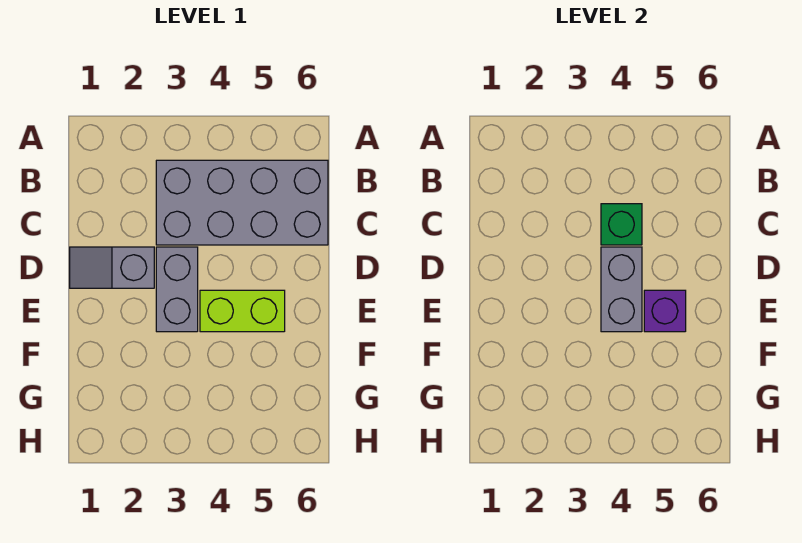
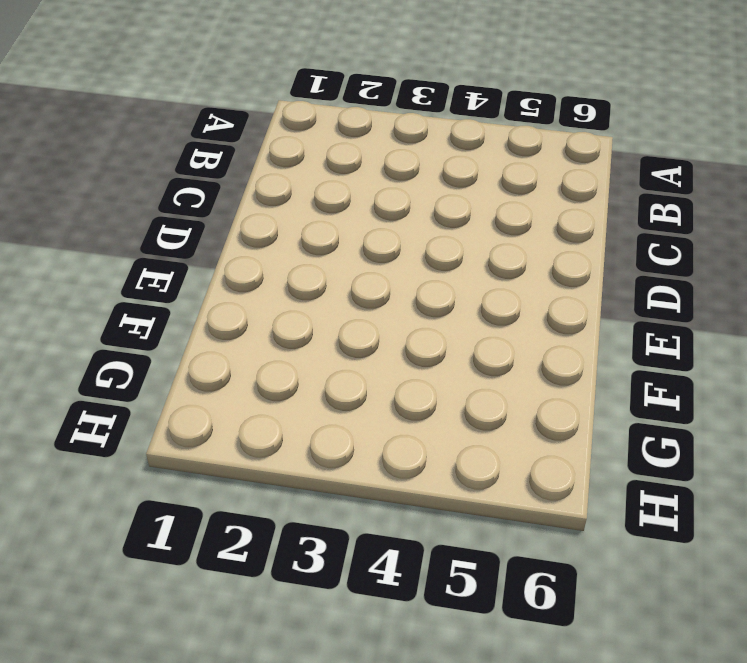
none -> grey brick B3:C6 level 1
none -> grey slope D1:D2 level 1 top 2

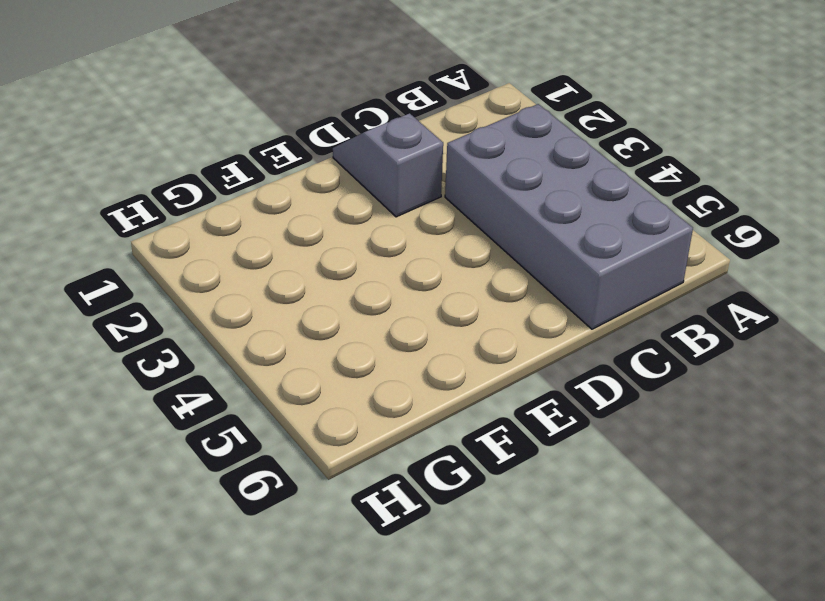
none -> grey brick D3:E3 level 1
none -> lime brick E4:E5 level 1

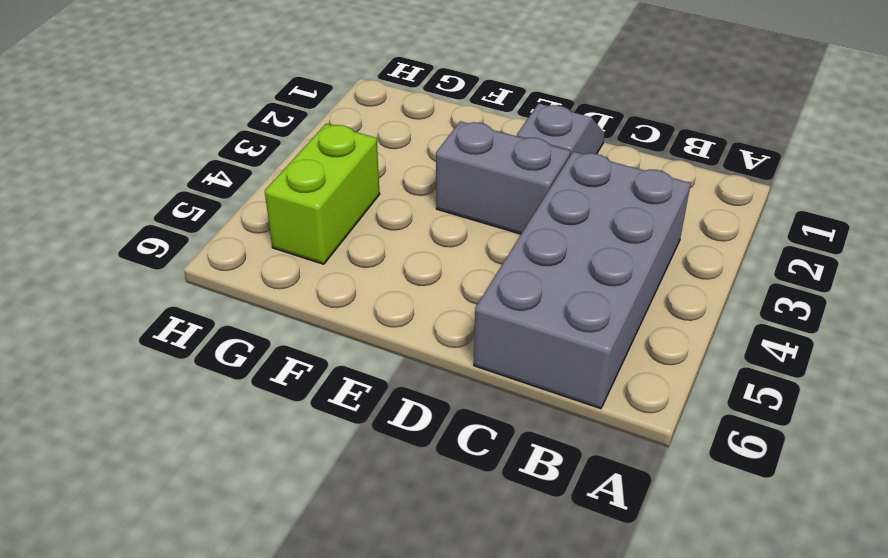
lime brick G4:G5 level 1 -> lime brick E4:E5 level 1
none -> green brick C4 level 2
none -> grey brick D4:E4 level 2

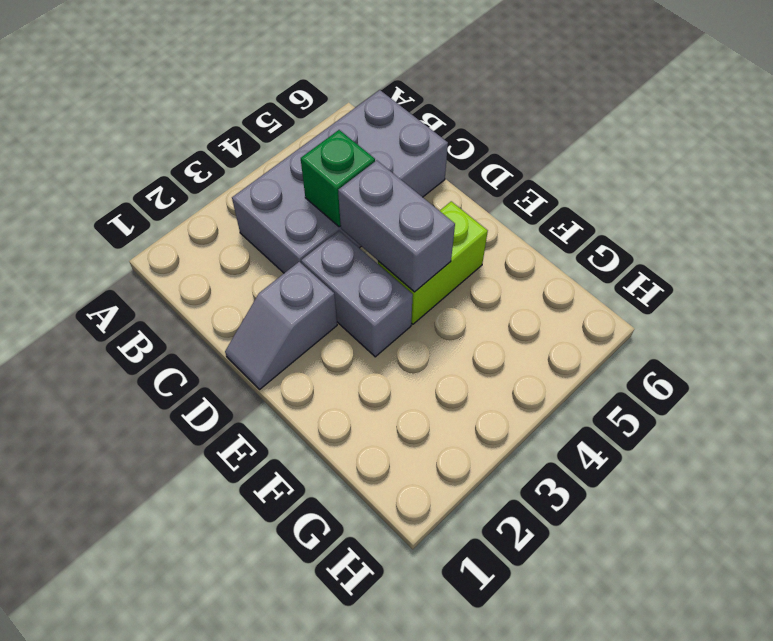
none -> purple brick E5 level 2

